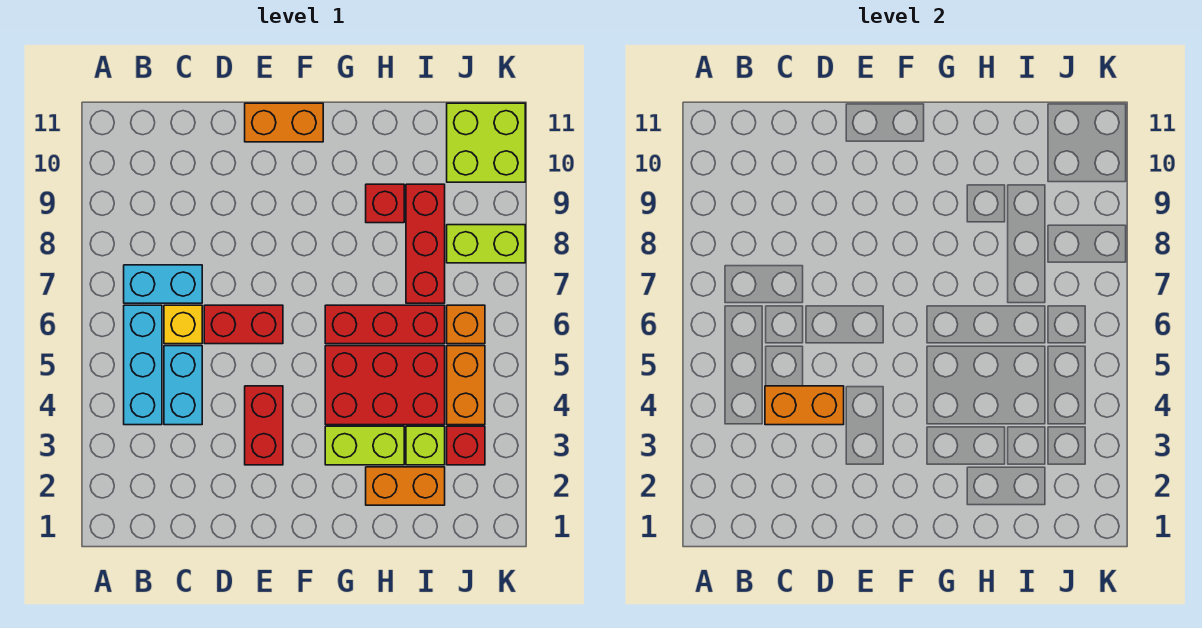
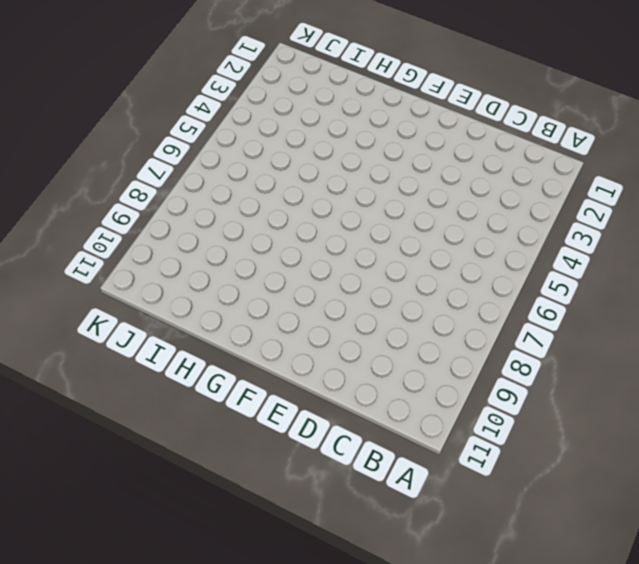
none -> cyan brick B4:B6 level 1
none -> cyan brick B7:C7 level 1
none -> cyan brick C4:C5 level 1

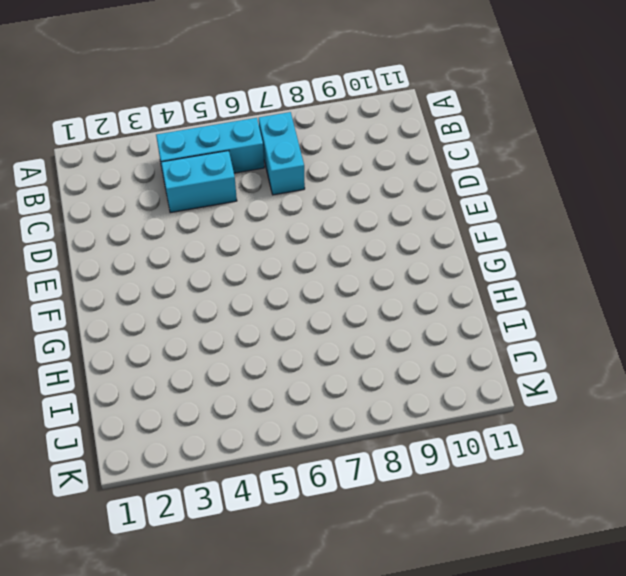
none -> yellow brick C6 level 1
none -> red brick D6:E6 level 1
none -> red brick E3:E4 level 1

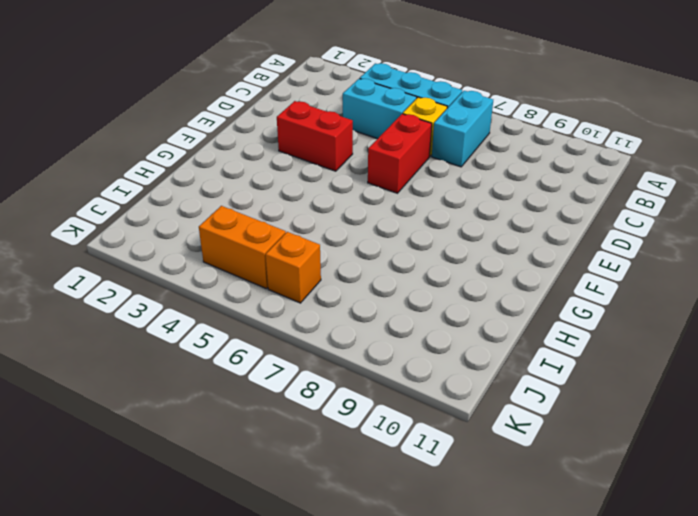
none -> orange brick E11:F11 level 1
none -> lime brick G3:H3 level 1
none -> red brick G4:I5 level 1

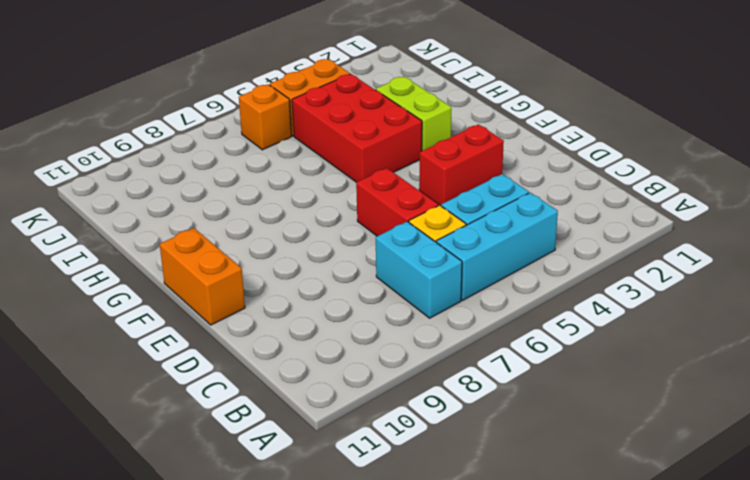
none -> red brick G6:I6 level 1
none -> orange brick H2:I2 level 1
none -> red brick H9 level 1

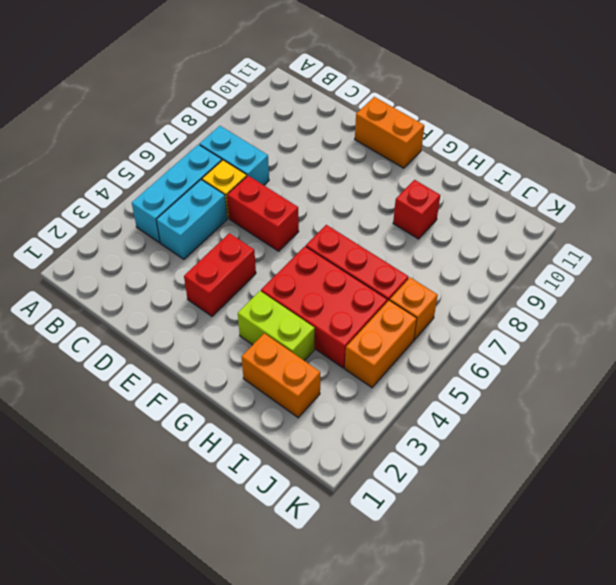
none -> lime brick I3 level 1
none -> red brick I7:I9 level 1
none -> red brick J3 level 1

